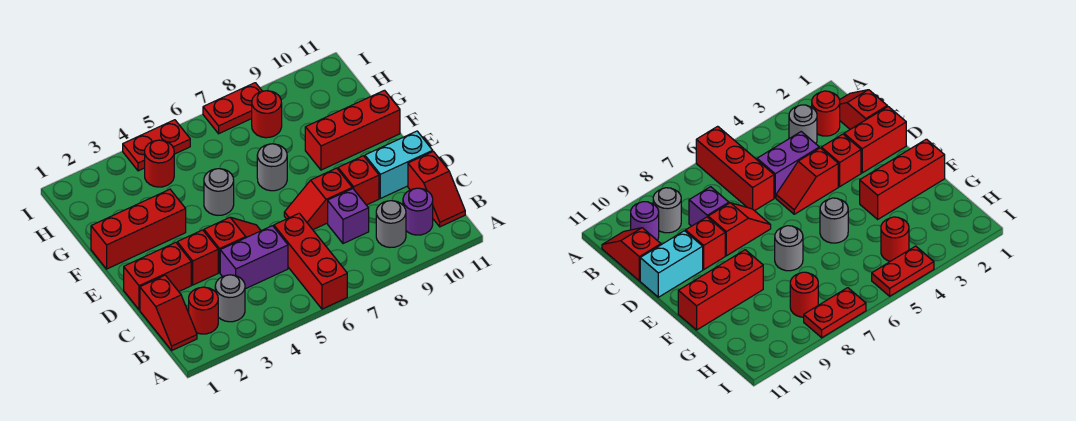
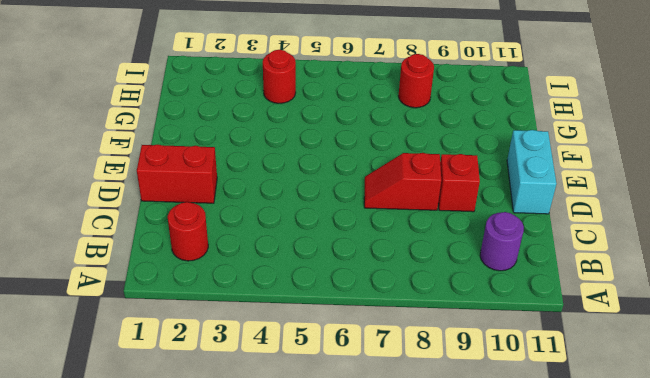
cyan brick D11:E11 level 1 -> cyan brick D10:D11 level 1
none -> red brick A6:C6 level 1
none -> red slope B1:C1 level 1 top C
none -> grey round brick B3 level 1

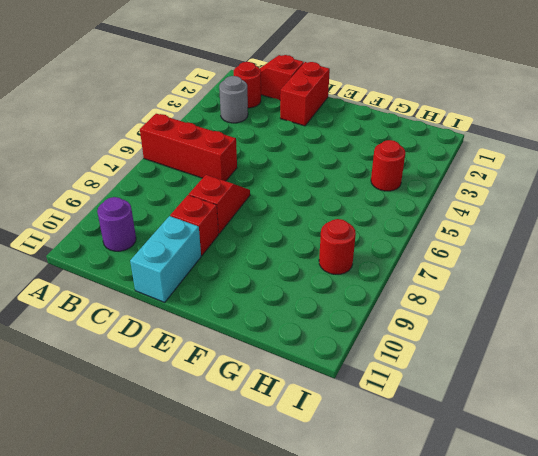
none -> grey round brick B9 level 1
none -> red slope B11:C11 level 1 top C
none -> purple brick C4:C5 level 1

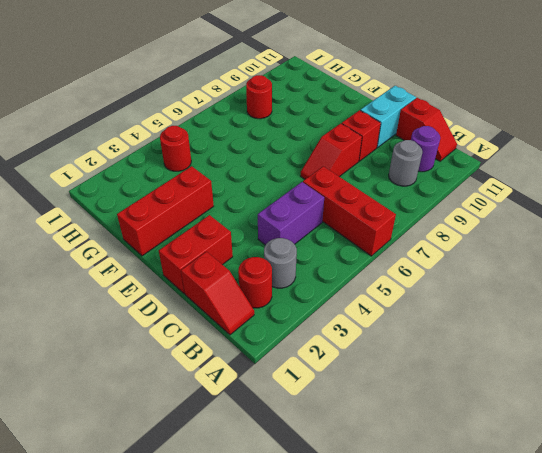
none -> purple brick C8 level 1
none -> red brick D3 level 1
none -> red slope D4:D5 level 1 top 4

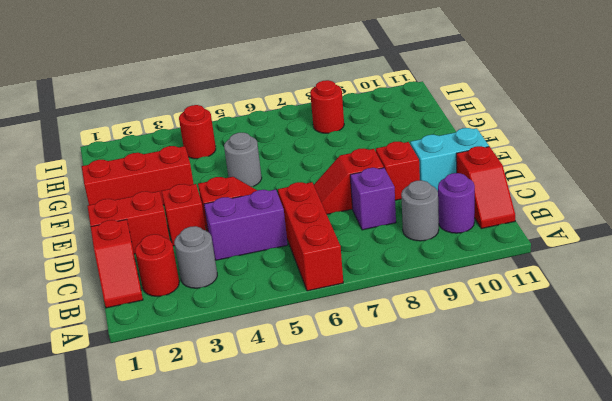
none -> grey round brick F7 level 1
none -> red brick F9:F11 level 1
none -> red plate I4:I5 level 1

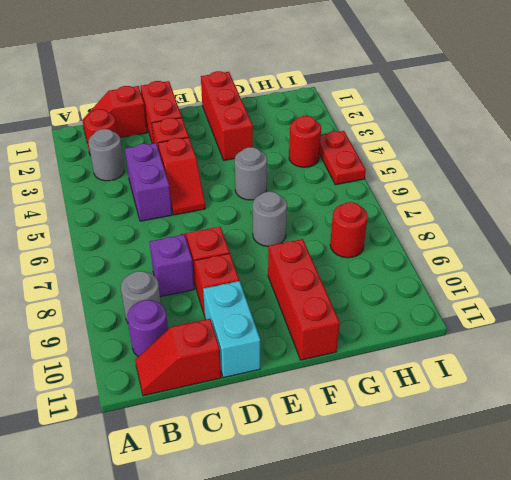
none -> red brick A6:C6 level 1
none -> red plate I7:I8 level 1

